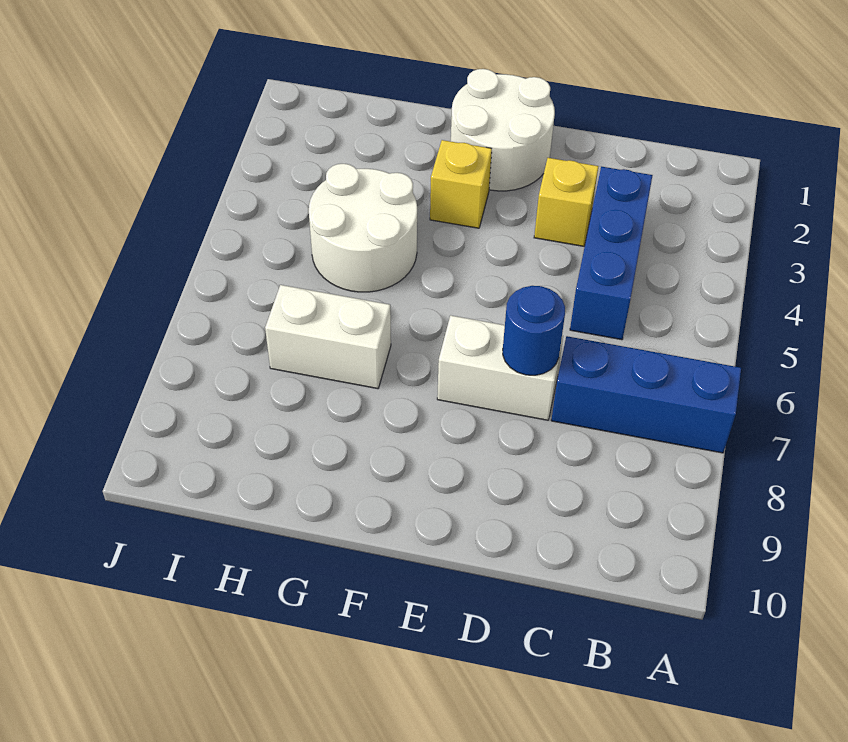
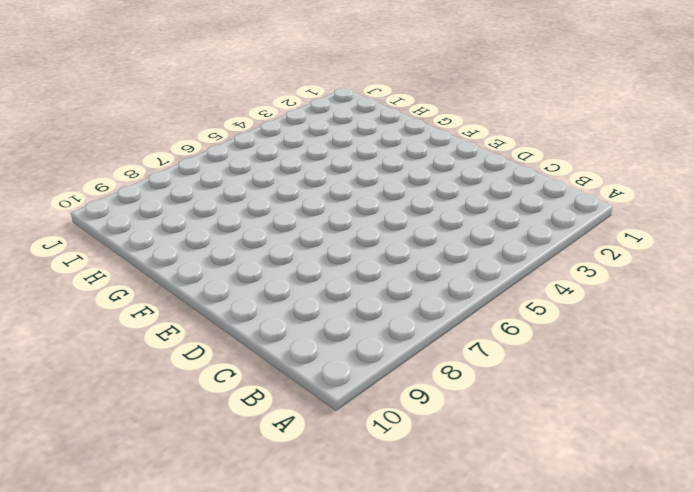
none -> blue brick A7:C7 level 1
none -> blue brick C3:C5 level 1

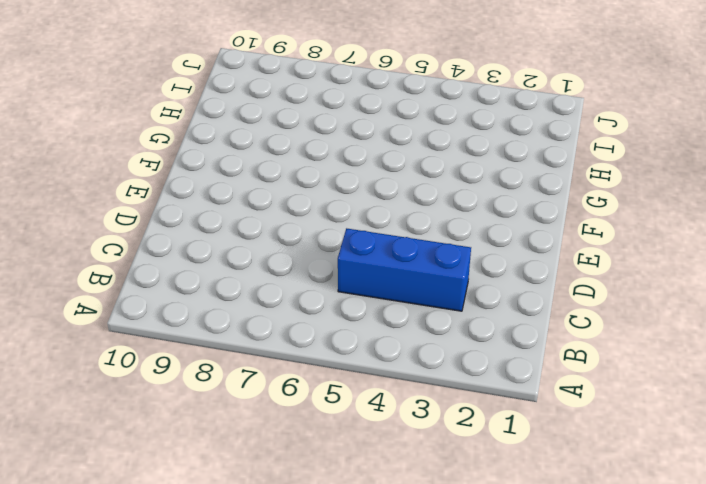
none -> blue brick A7:C7 level 1
none -> yellow brick D3 level 1

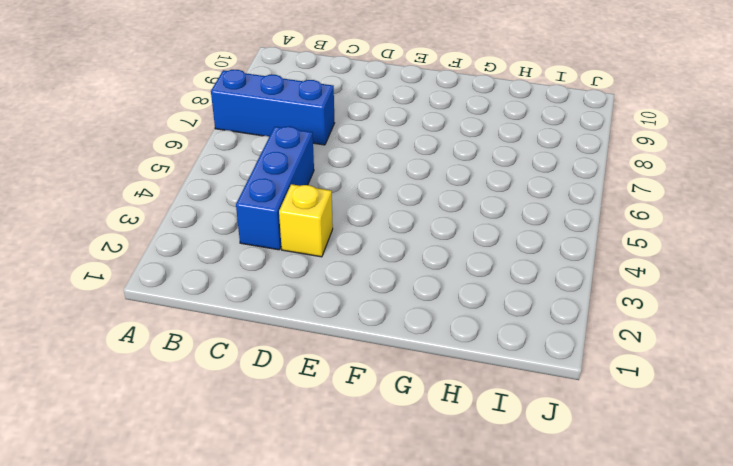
none -> white brick D7:E7 level 1
none -> white round brick E1:F2 level 1

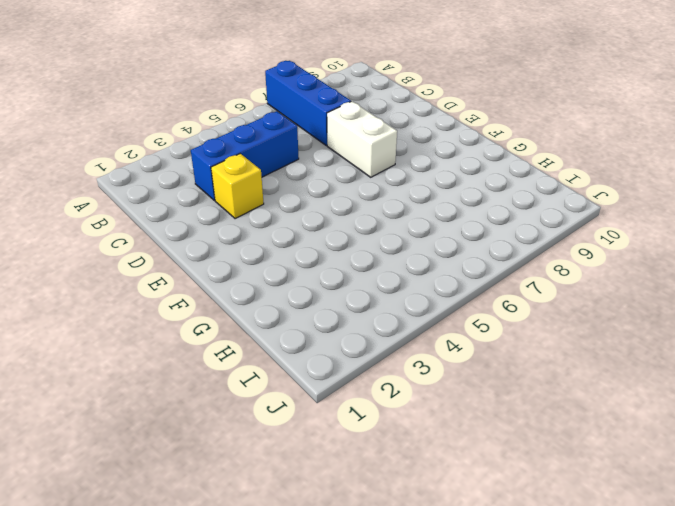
none -> white round brick E1:F2 level 1
none -> yellow brick F3 level 1

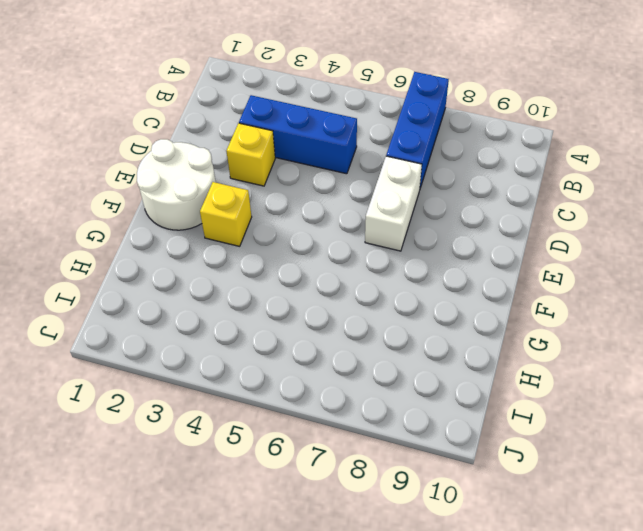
none -> white round brick G4:H5 level 1
none -> white brick G7:H7 level 1

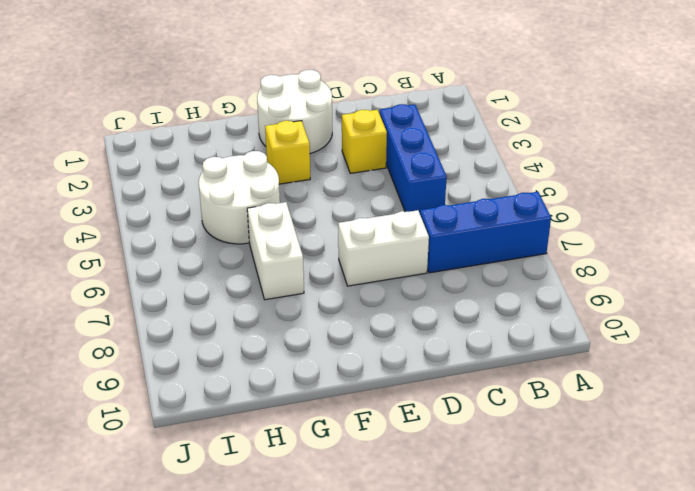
white brick G6:G7 level 1 -> white brick G7:H7 level 1
none -> blue round brick D7 level 2

